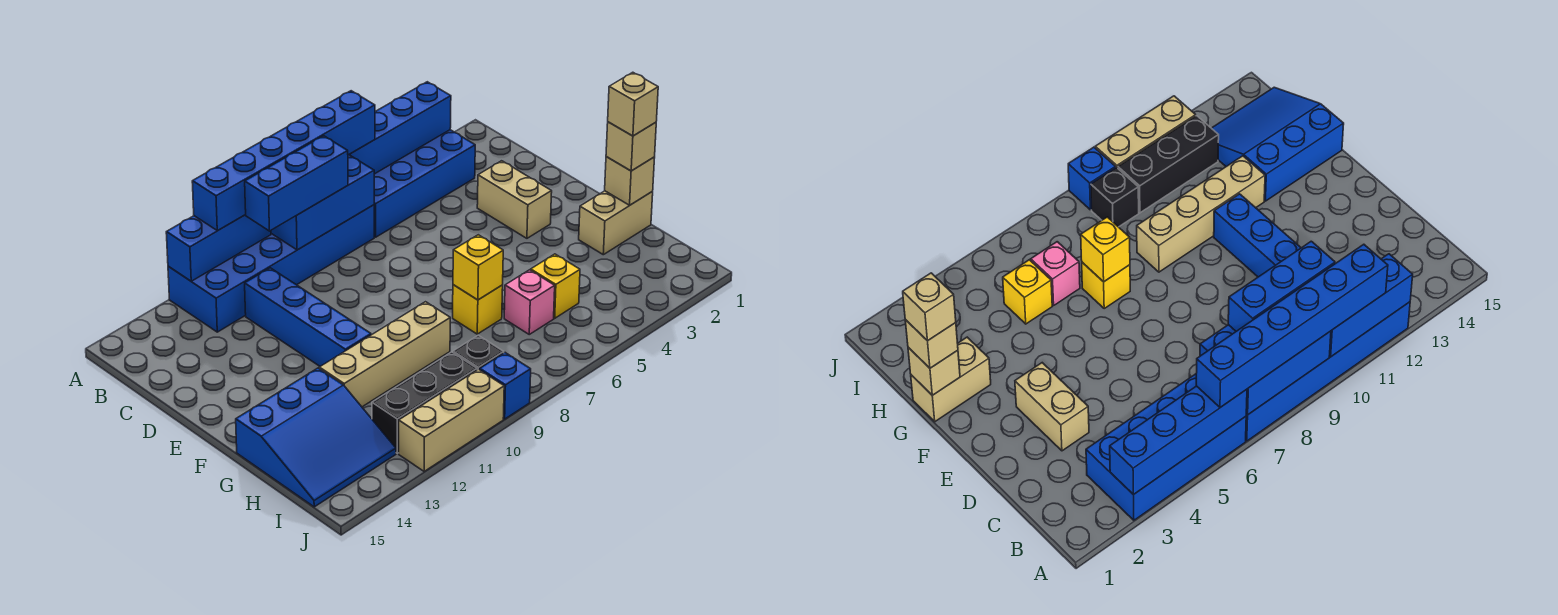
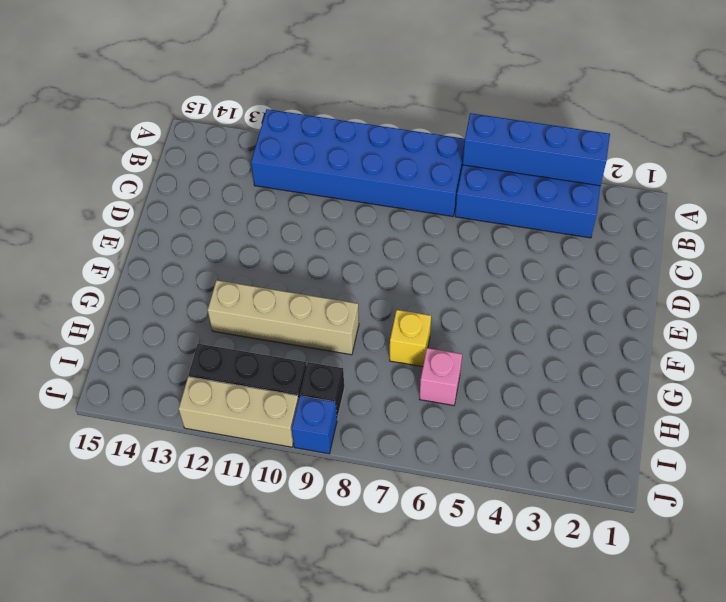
none -> blue brick C11:F11 level 1
none -> tan brick D3:E3 level 1
none -> tan brick G1:G2 level 1

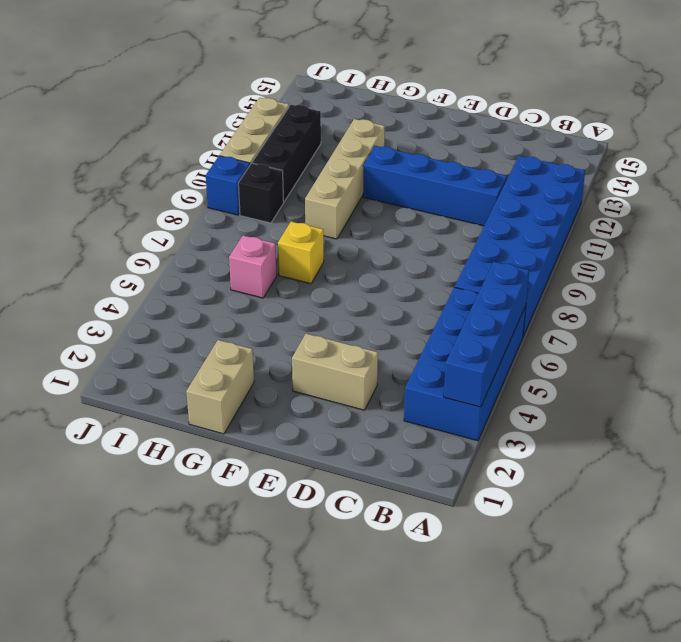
none -> blue slope G13:I15 level 1 top G
none -> yellow brick H5 level 1
none -> blue brick A7:B9 level 2

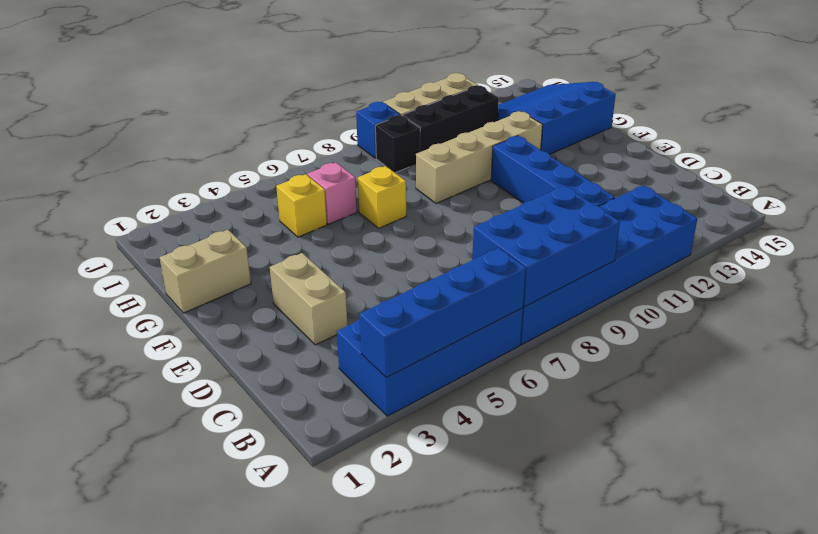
none -> blue brick A10:A12 level 2
none -> tan brick G1 level 2
none -> yellow brick G7 level 2

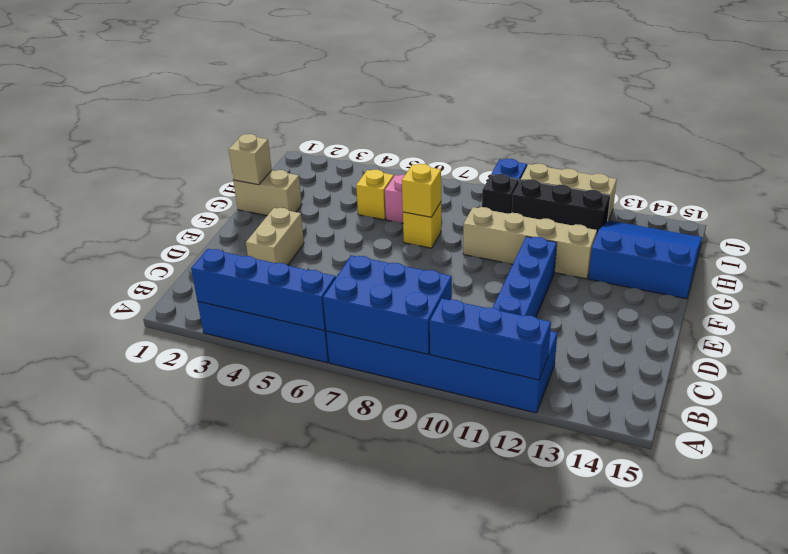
none -> blue brick A6:A11 level 3
none -> blue brick B8:B10 level 3
none -> tan brick G1 level 3

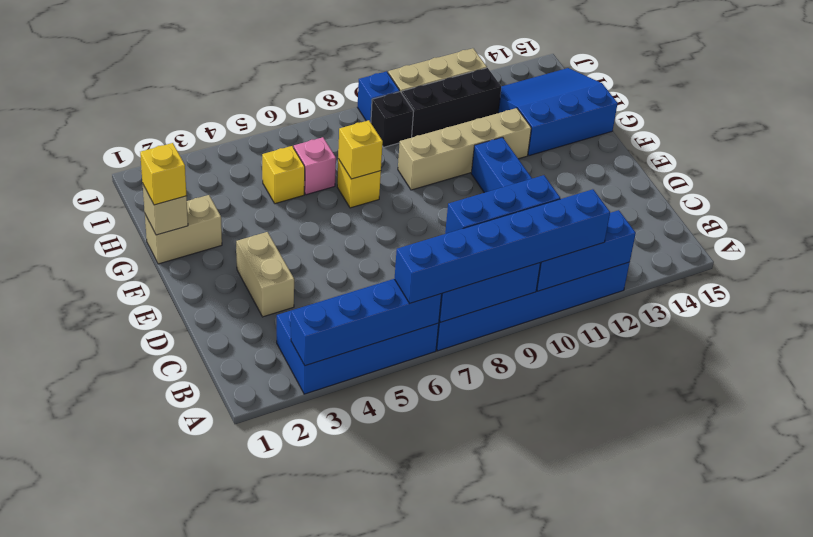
yellow brick G1 level 3 -> tan brick G1 level 3
none -> tan brick G1 level 4

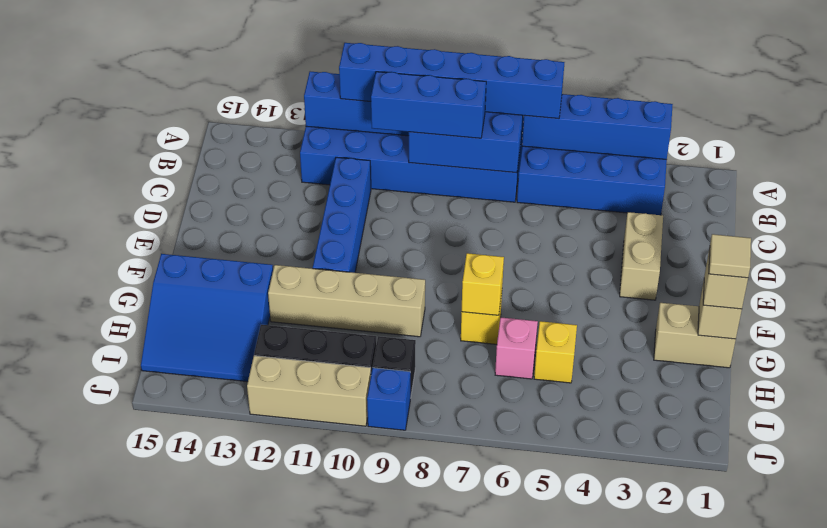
tan tile G1 level 4 -> tan brick G1 level 4

